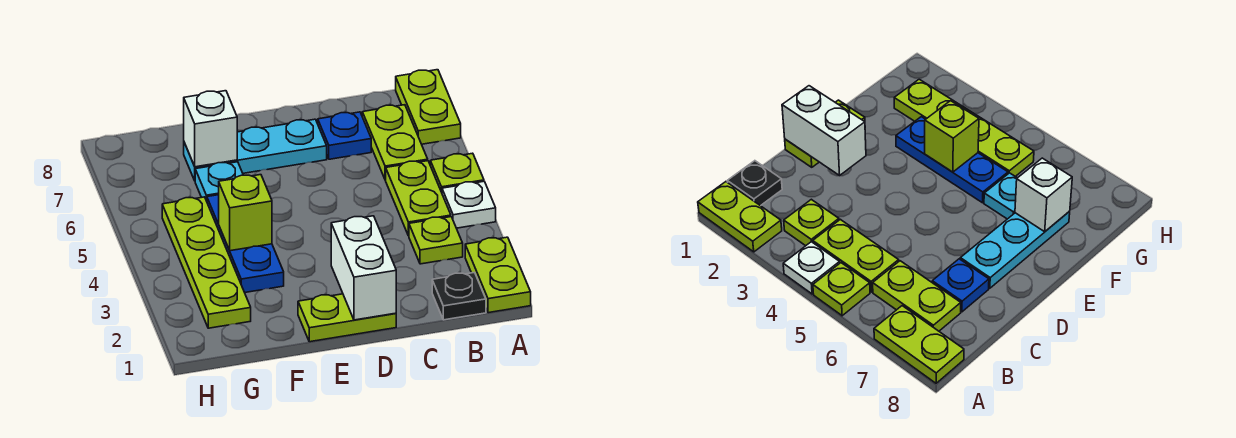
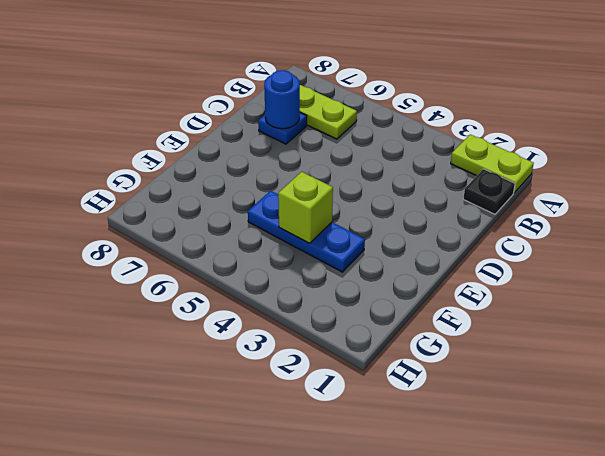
blue round brick C7 level 2 -> none
none -> white plate A4 level 1
none -> lime plate A5 level 1
none -> lime plate A7:A8 level 1

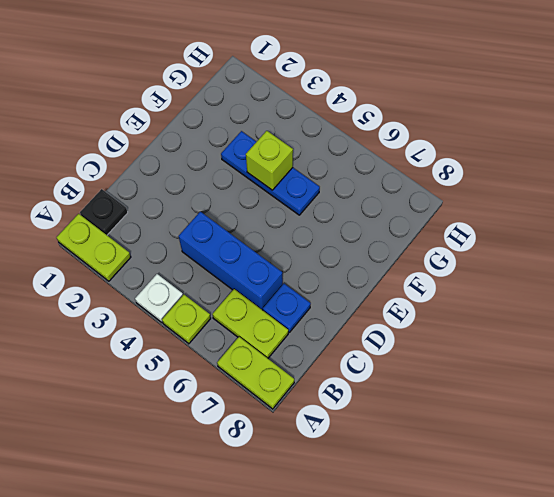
blue brick C4:C6 level 1 -> none
none -> lime plate B3 level 1
none -> lime plate B4:B5 level 1
none -> lime plate D1:E1 level 1

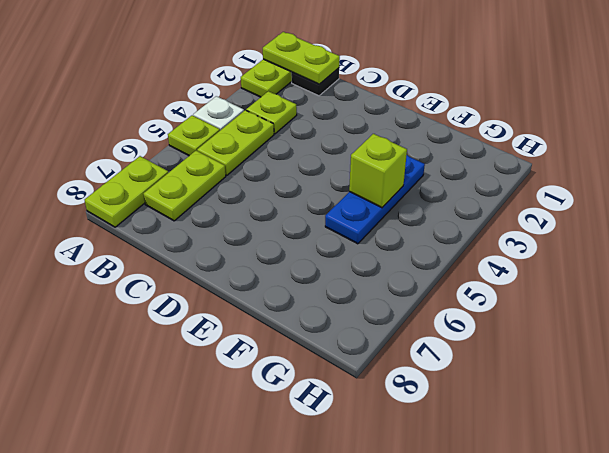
lime plate A1:B1 level 2 -> lime plate D1:E1 level 1
none -> blue plate C7 level 1
none -> cyan plate D7:F7 level 1
none -> cyan plate F6 level 1

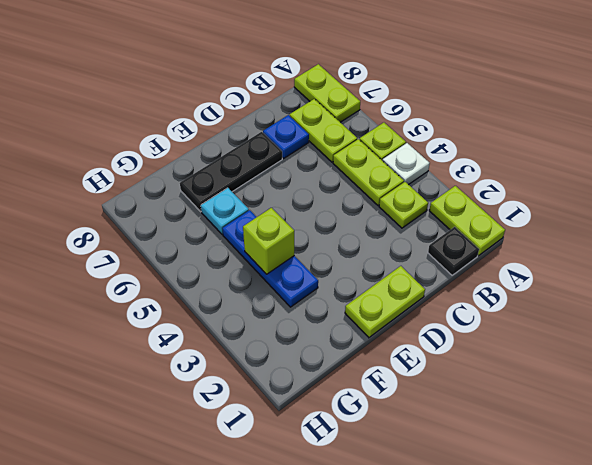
black plate D7:F7 level 1 -> cyan plate D7:F7 level 1
none -> lime plate G2:G5 level 1
none -> white brick D1:D2 level 2
none -> white brick F7 level 2

